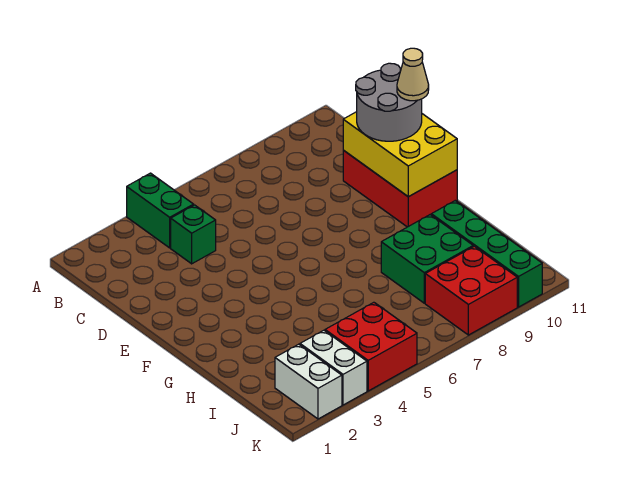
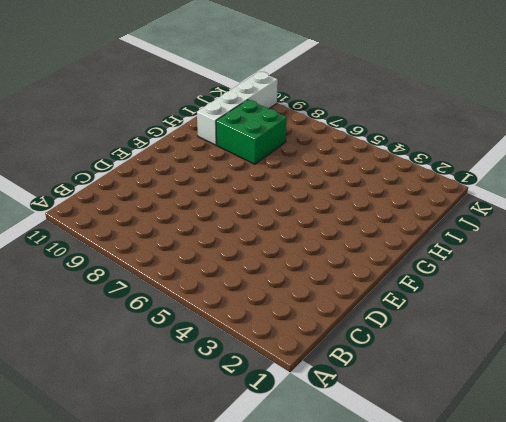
white brick H10:K10 level 1 -> green brick H10:K10 level 1
none -> green brick A4:B4 level 1
none -> green brick C4 level 1
none -> red brick D10:F11 level 1

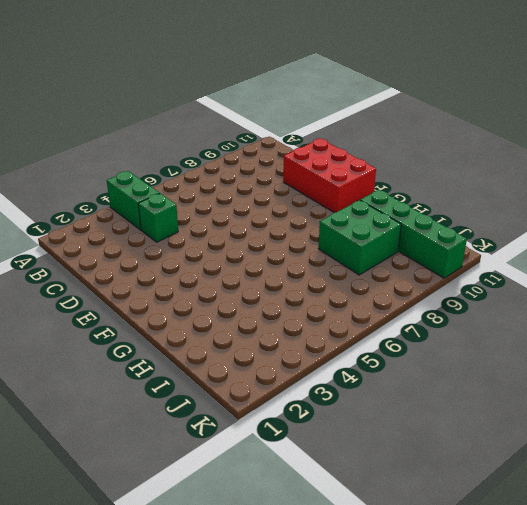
none -> white brick J2:K2 level 1
none -> white brick J3:K3 level 1
none -> red brick J4:K5 level 1

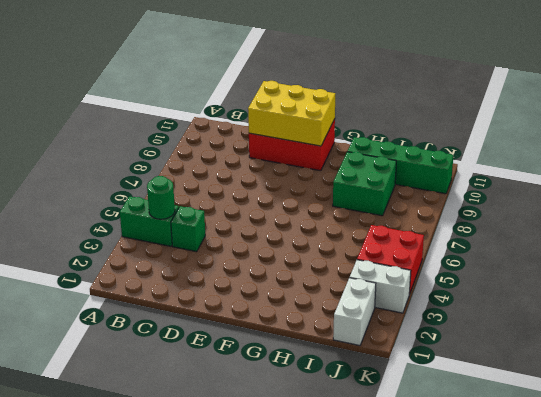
green round brick B4 level 2 -> none
white brick J1:J2 level 1 -> white brick J2:K2 level 1
none -> red brick J8:K9 level 1
none -> grey round brick D10:E11 level 3
none -> tan cone E11 level 4

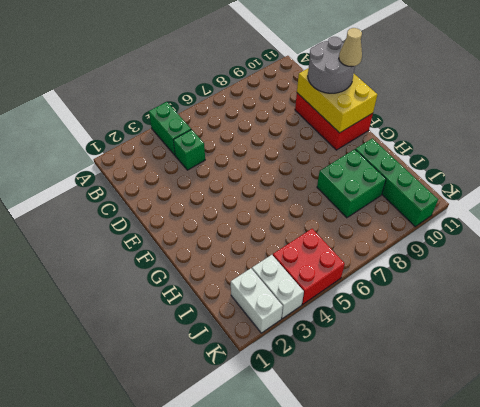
none -> red brick J8:K9 level 1

